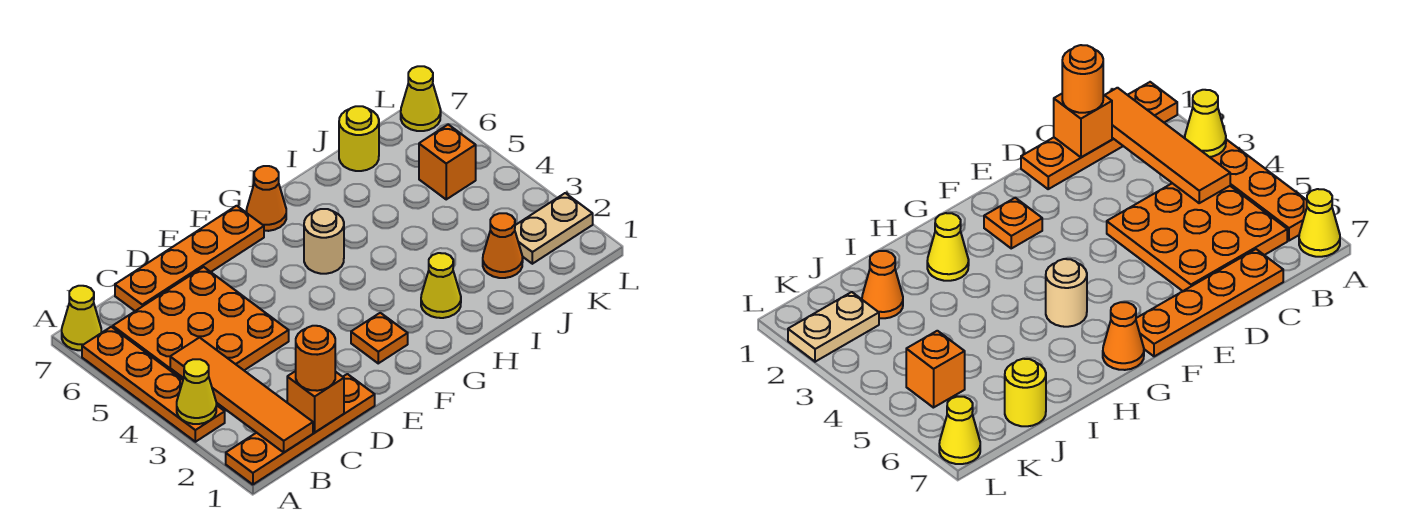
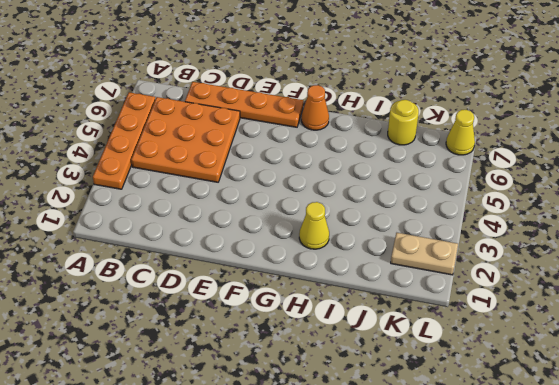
none -> orange plate A1:D1 level 1
none -> yellow cone A7 level 1
none -> orange plate F2 level 1

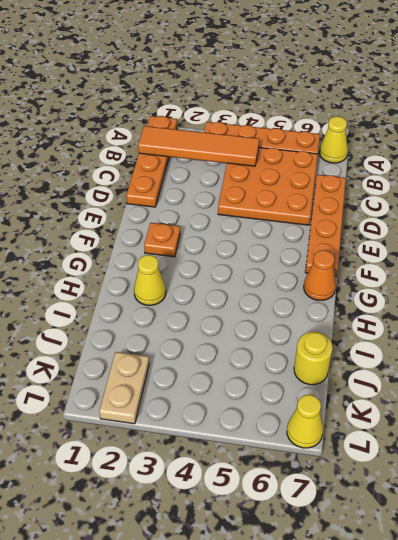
none -> tan round brick G5 level 1
none -> orange cone J2 level 1
none -> orange brick K5 level 1

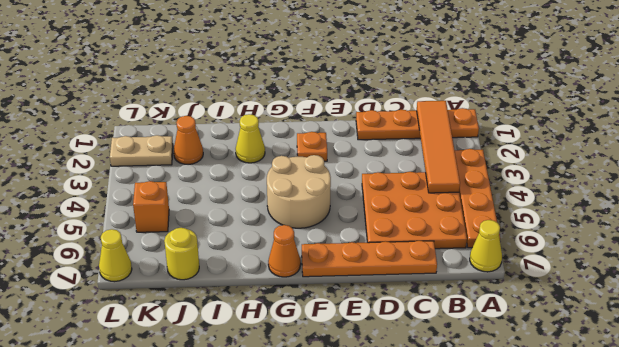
tan round brick F4:G5 level 1 -> tan round brick G5 level 1
none -> yellow cone A3 level 2
none -> orange brick C1 level 2
none -> orange round brick C1 level 3

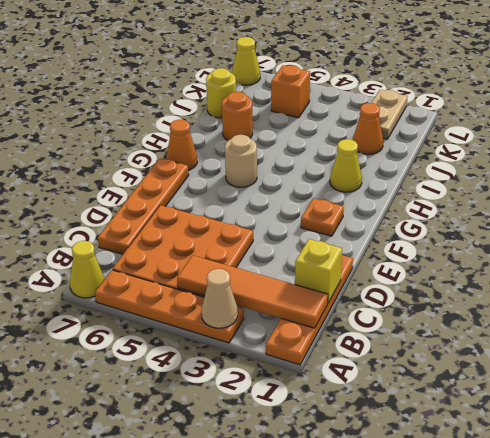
tan cone A3 level 2 -> yellow cone A3 level 2
yellow brick C1 level 2 -> orange brick C1 level 2
orange round brick I6 level 1 -> orange round brick C1 level 3

